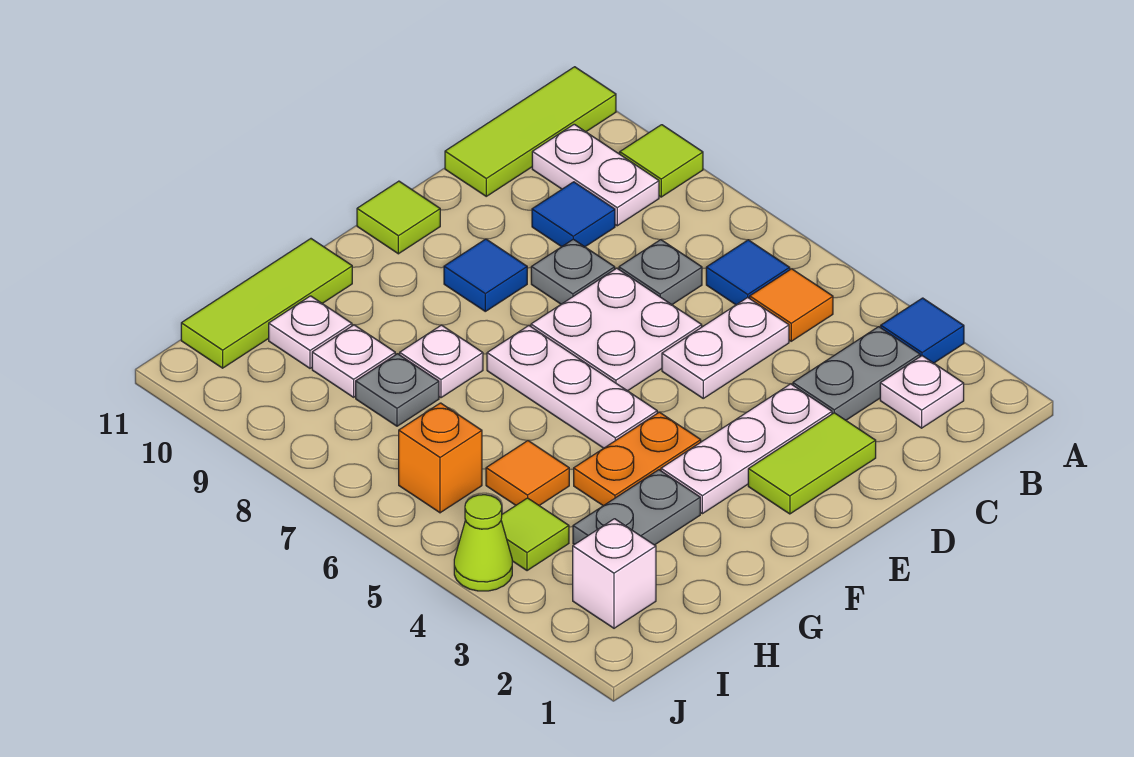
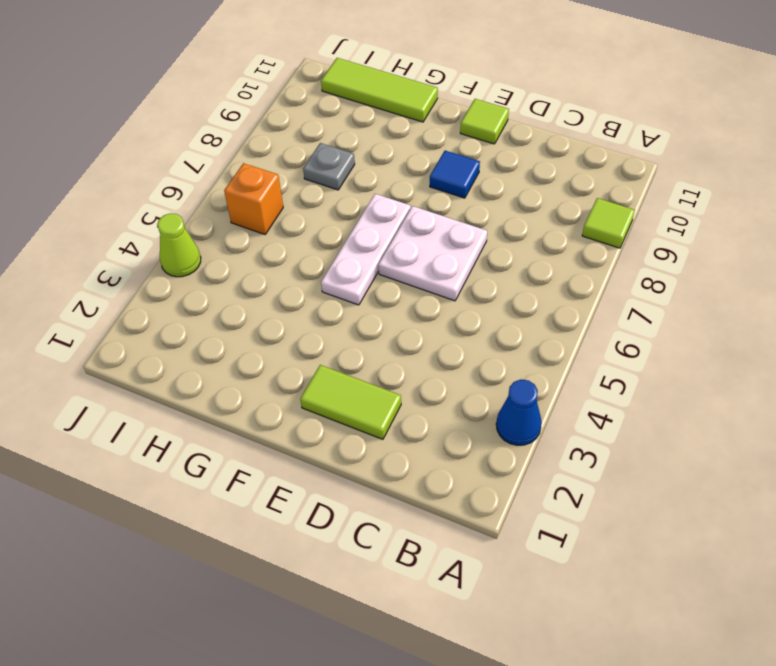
blue cone A3 level 1 -> blue tile A3 level 1
none -> lime tile A11:C11 level 1
none -> white plate B2 level 1
none -> grey plate B3:C3 level 1
none -> orange tile B5 level 1

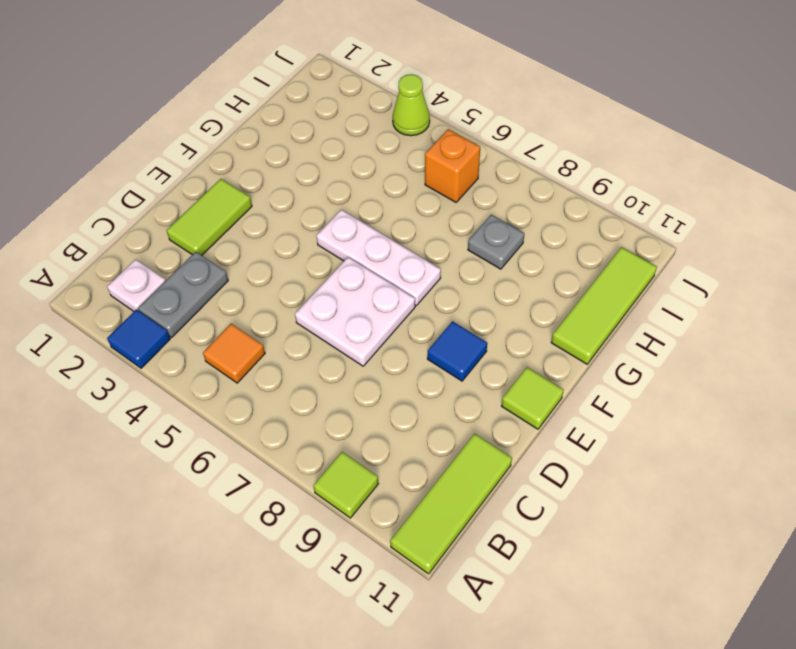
none -> blue tile B6 level 1
none -> white plate B9:B10 level 1
none -> white plate C5:D5 level 1
none -> grey plate C7 level 1

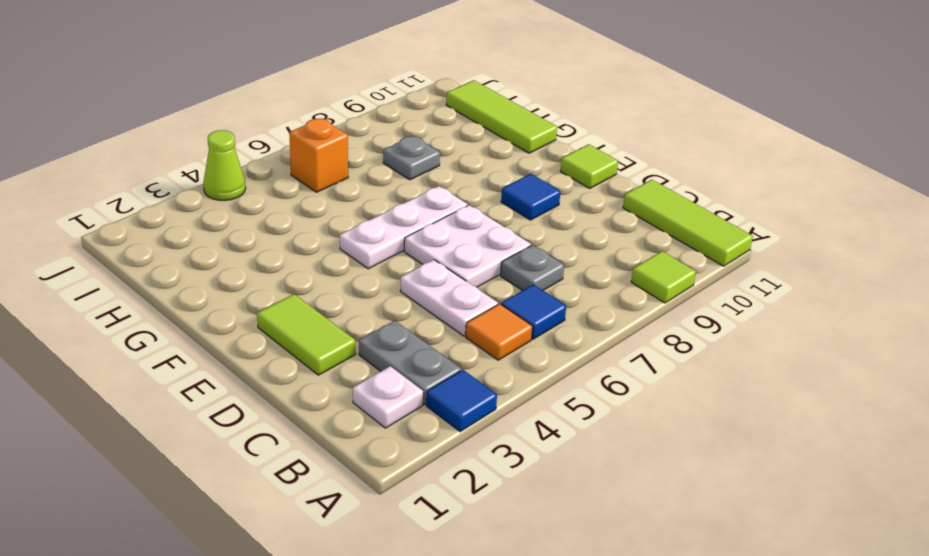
none -> white plate B9:B10 level 1
none -> blue tile C9 level 1
none -> white plate D3:F3 level 1
none -> grey plate D8 level 1

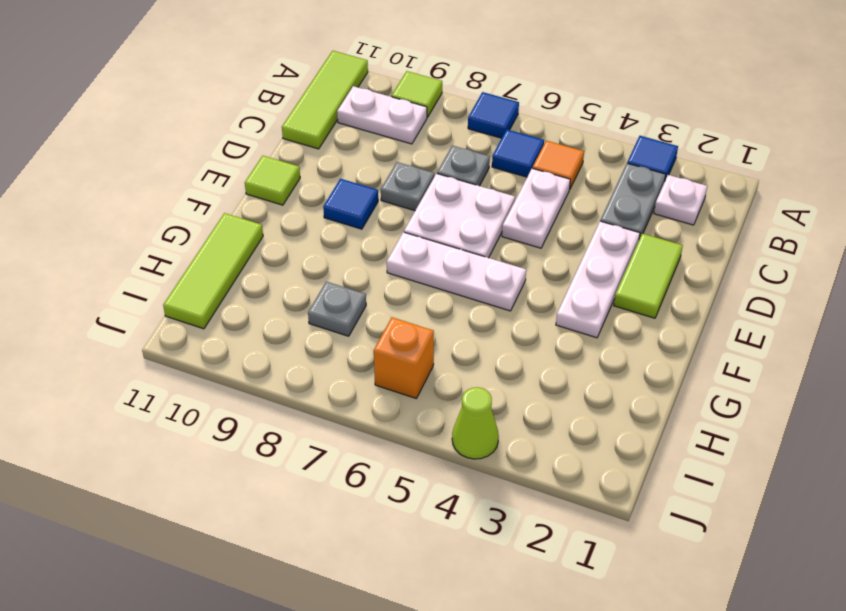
blue tile A7 level 1 -> blue tile C9 level 1
none -> orange plate F4:G4 level 1
none -> grey plate G3:H3 level 1
none -> white plate G8 level 1
none -> orange tile H5 level 1

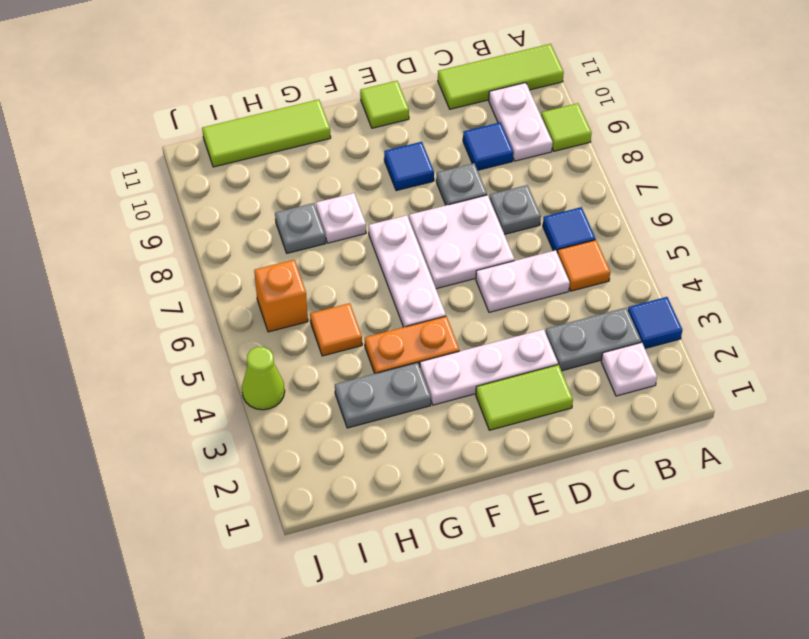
none -> white plate H9 level 1
none -> white plate H10 level 1
none -> white brick I2 level 1
none -> lime tile I4 level 1

